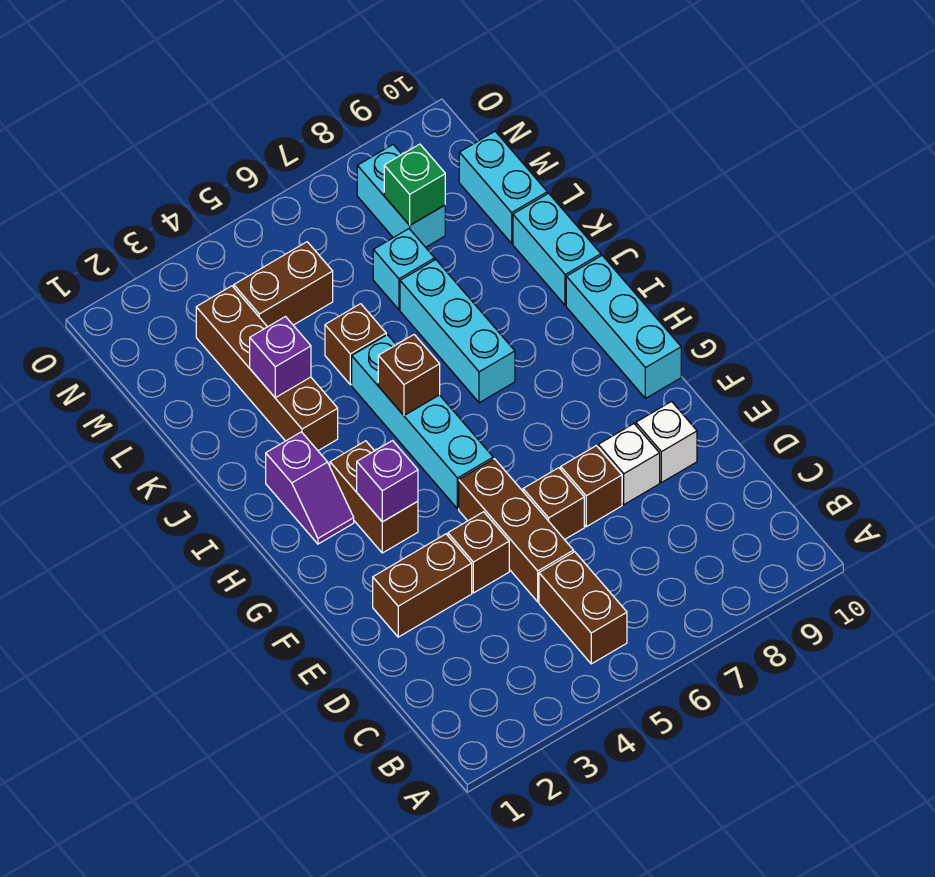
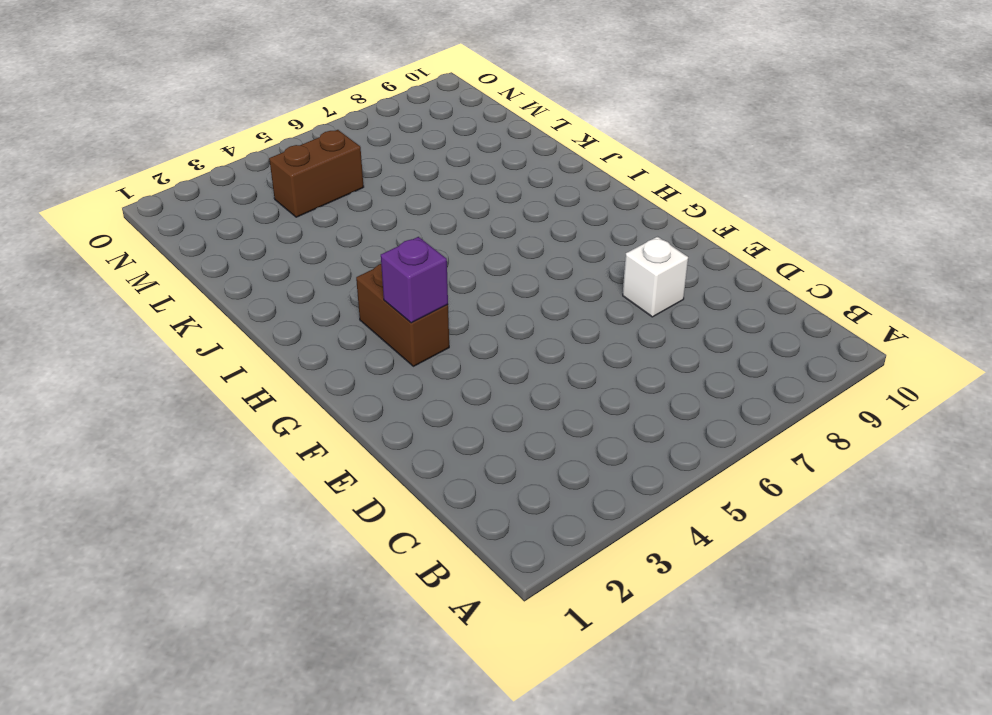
none -> brown brick B5:C5 level 1
none -> brown brick D5:F5 level 1
none -> brown brick E2:E3 level 1

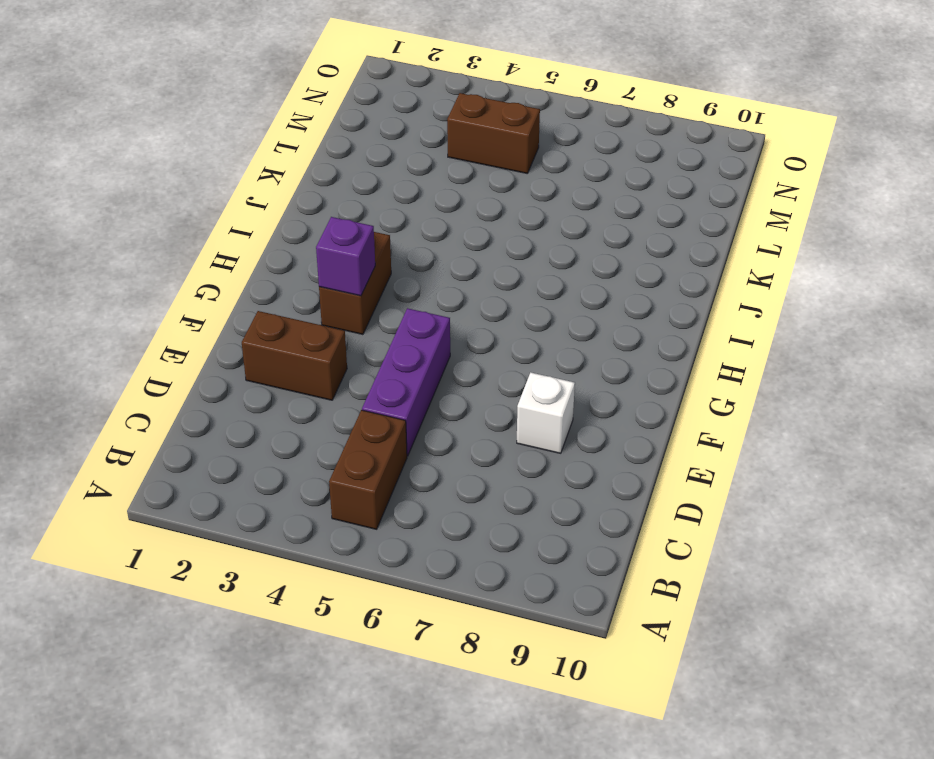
purple brick D5:F5 level 1 -> brown brick D5:F5 level 1
none -> brown brick E4 level 1
none -> brown brick E6 level 1
none -> brown brick E7 level 1

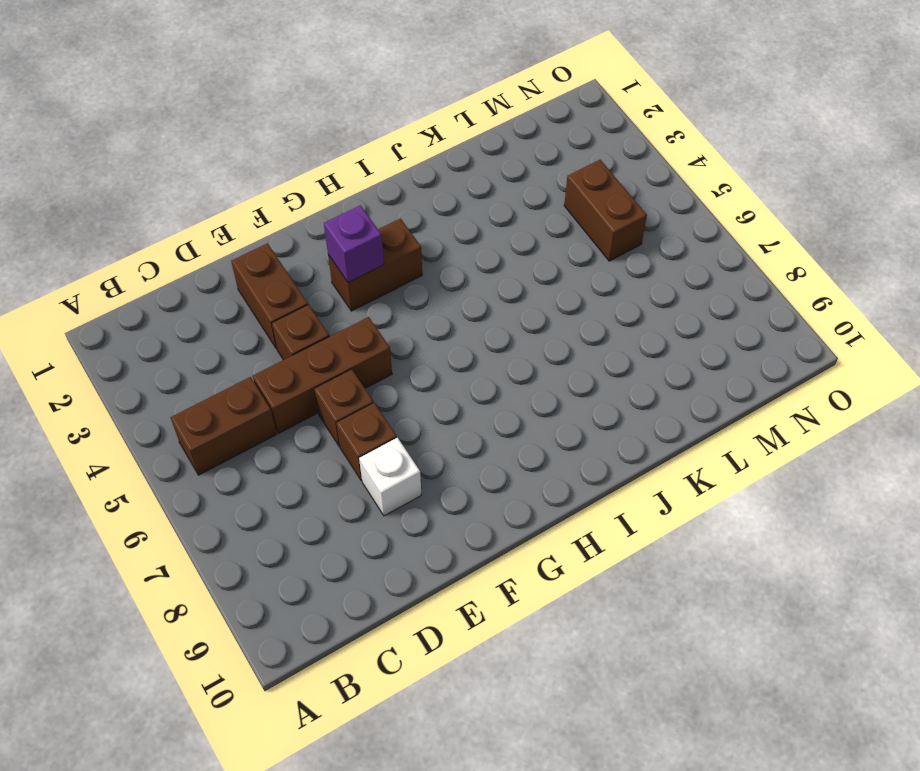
none -> white brick E9 level 1
none -> cyan brick G5:J5 level 1
none -> cyan brick G10:I10 level 1

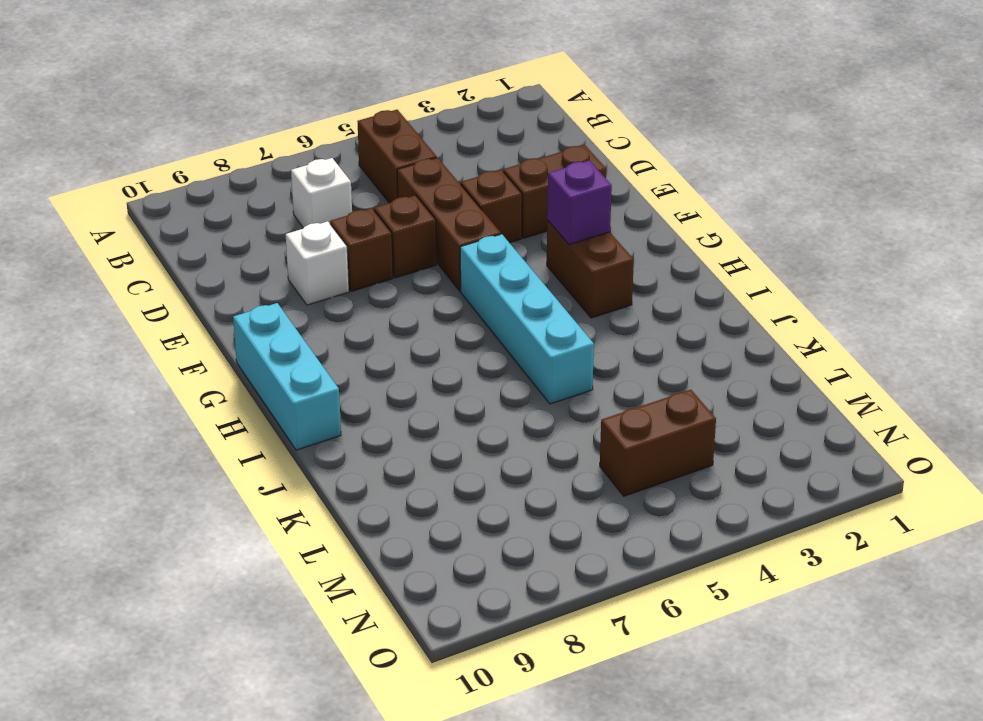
white brick C7 level 1 -> white brick E9 level 1
none -> purple slope H2:I2 level 1 top I
none -> cyan brick I7:K7 level 1
none -> brown brick J3:M3 level 1

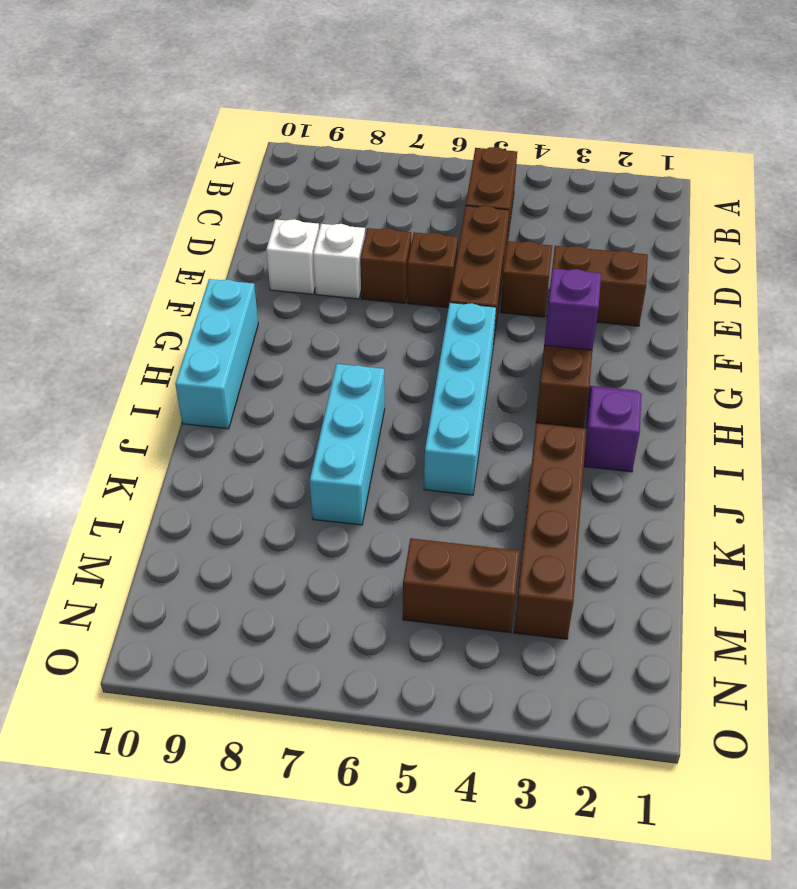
none -> cyan brick J10:K10 level 1
none -> brown brick K5 level 1
none -> cyan brick L7 level 1

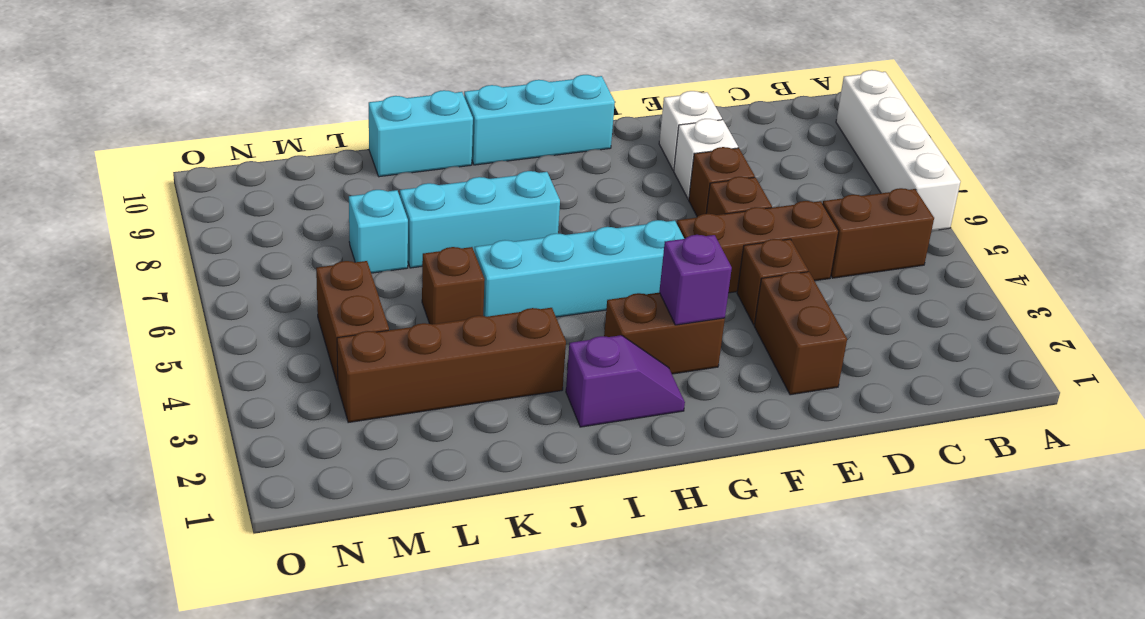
white brick A6:A9 level 1 -> none
none -> cyan brick L10:M10 level 1
none -> cyan brick M8:N8 level 1
none -> brown brick I5 level 2

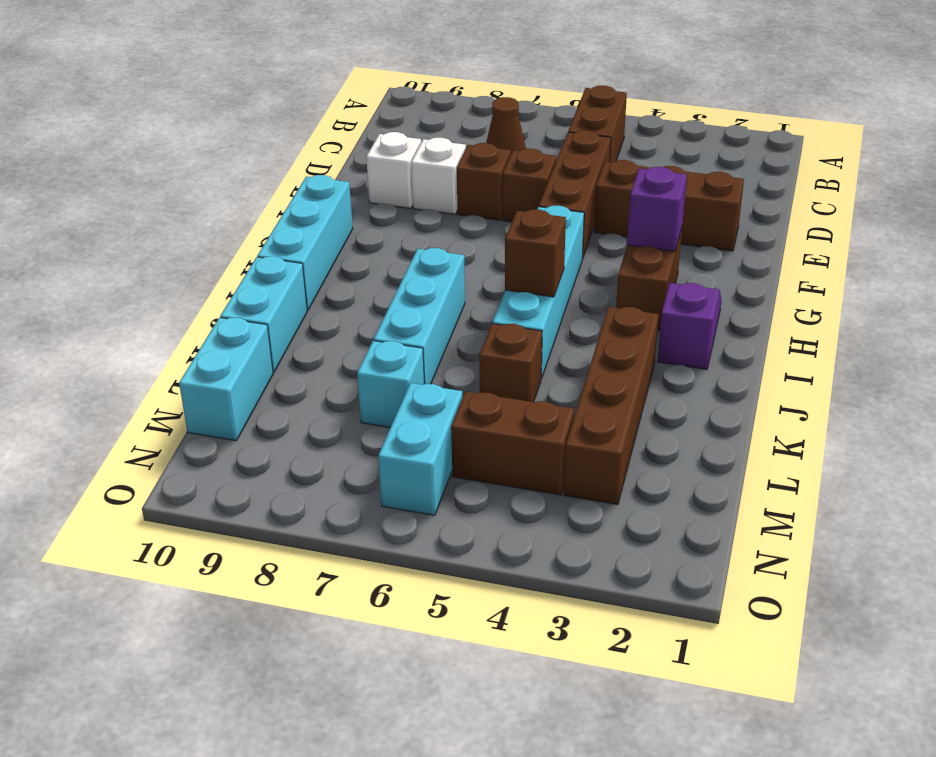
brown cone C7 level 1 -> none
cyan brick M6:N6 level 1 -> cyan brick M8:N8 level 1
none -> purple brick K3 level 2
none -> green brick M8 level 2

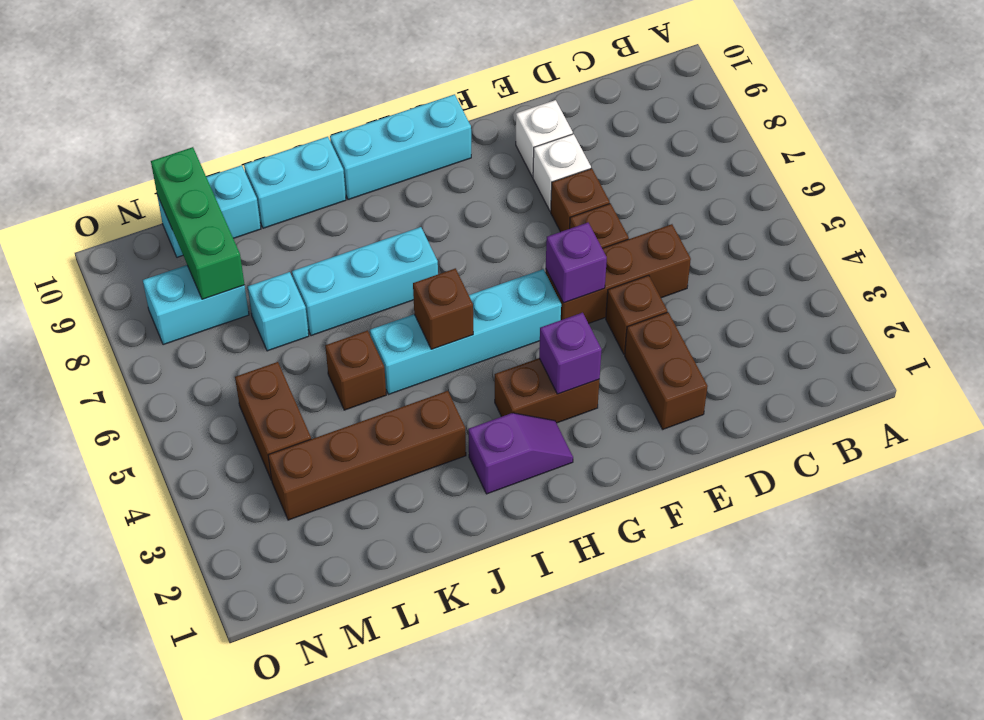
purple brick F5 level 2 -> purple brick K3 level 2
green brick M8:M10 level 2 -> green brick M8 level 2
none -> brown brick B5:C5 level 1

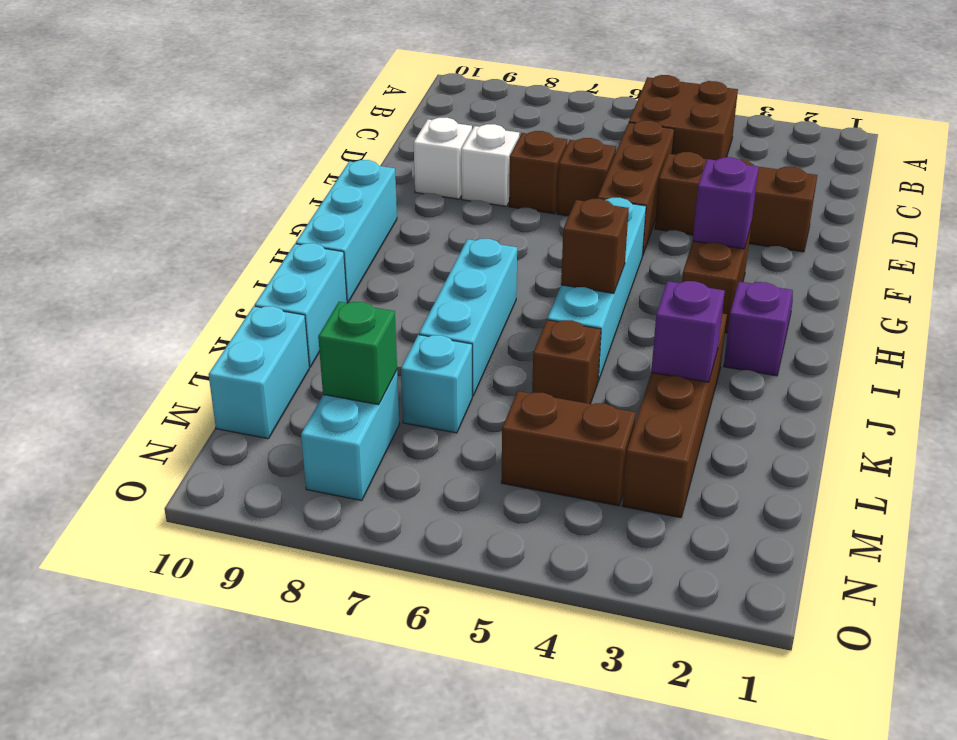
brown brick B4:C5 level 1 -> brown brick B5:C5 level 1

